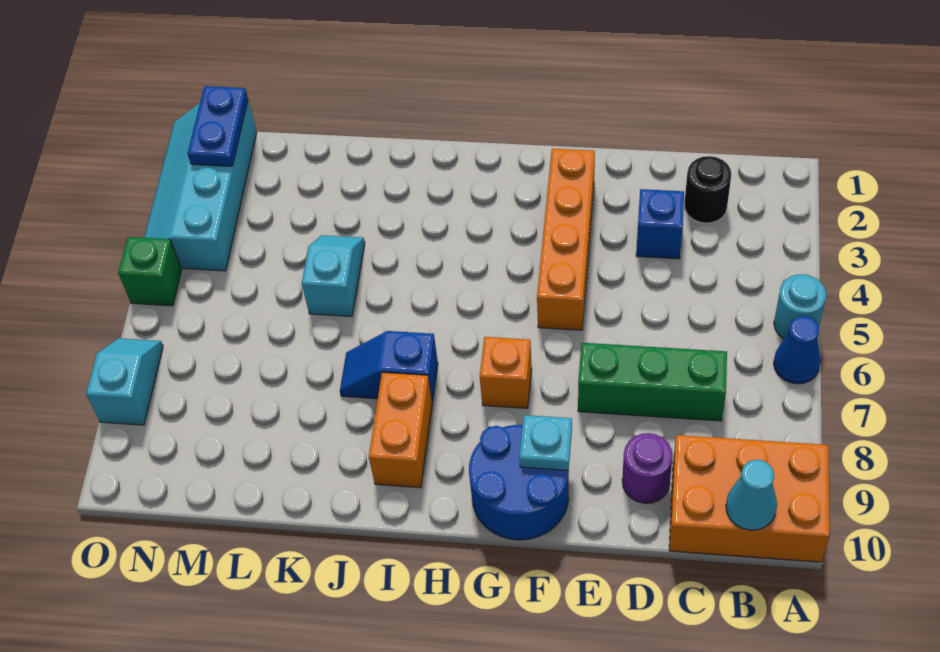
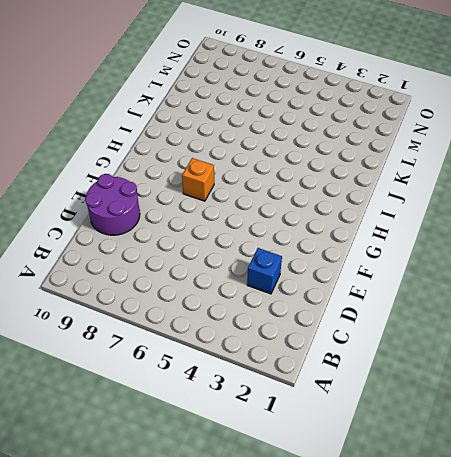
purple round brick D9:E10 level 1 -> purple round brick D9 level 1
none -> cyan round brick A5 level 1
none -> blue cone A6 level 1
none -> orange brick A9:C10 level 1

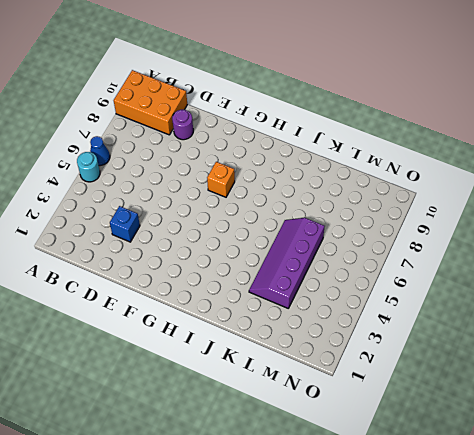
purple slope K3:L6 level 1 top L -> cyan slope K4:K5 level 1 top 5
none -> black round brick C2 level 1
none -> green brick C7:E7 level 1
none -> orange brick F2:F5 level 1

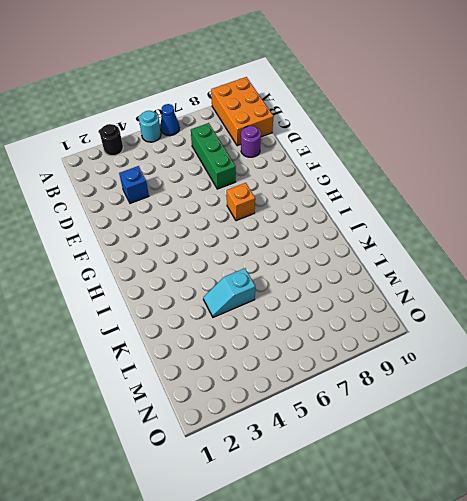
black round brick A3 level 1 -> black round brick C2 level 1
none -> orange brick F2:F5 level 1
none -> blue round brick F9:G10 level 1
none -> blue slope I7:J7 level 1 top I

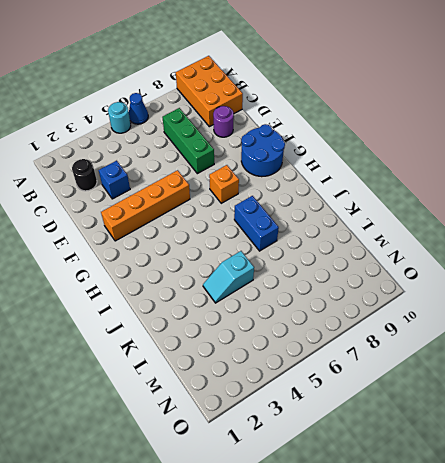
blue brick I7:J7 level 1 -> blue slope I7:J7 level 1 top I
none -> orange brick I8:I9 level 1
none -> cyan slope N1:O4 level 1 top N
none -> green brick O5 level 1

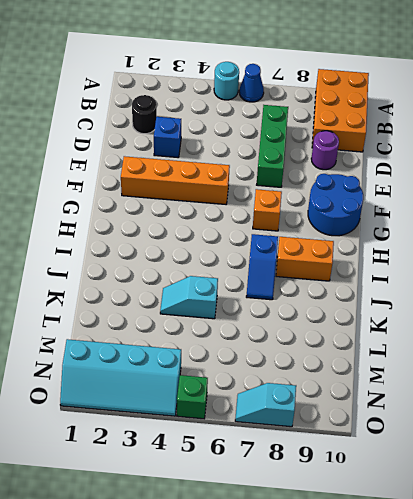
none -> cyan cone B10 level 2
none -> cyan plate F9 level 2
none -> blue plate N1:N2 level 2

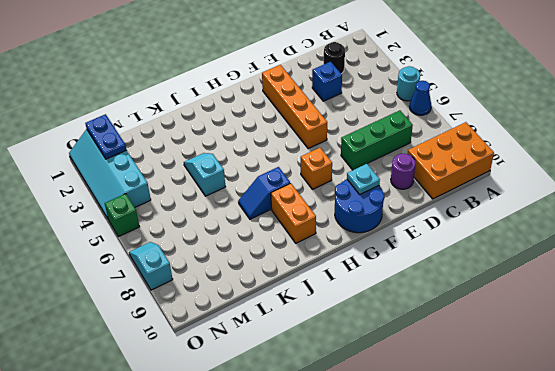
none -> cyan cone B10 level 2

